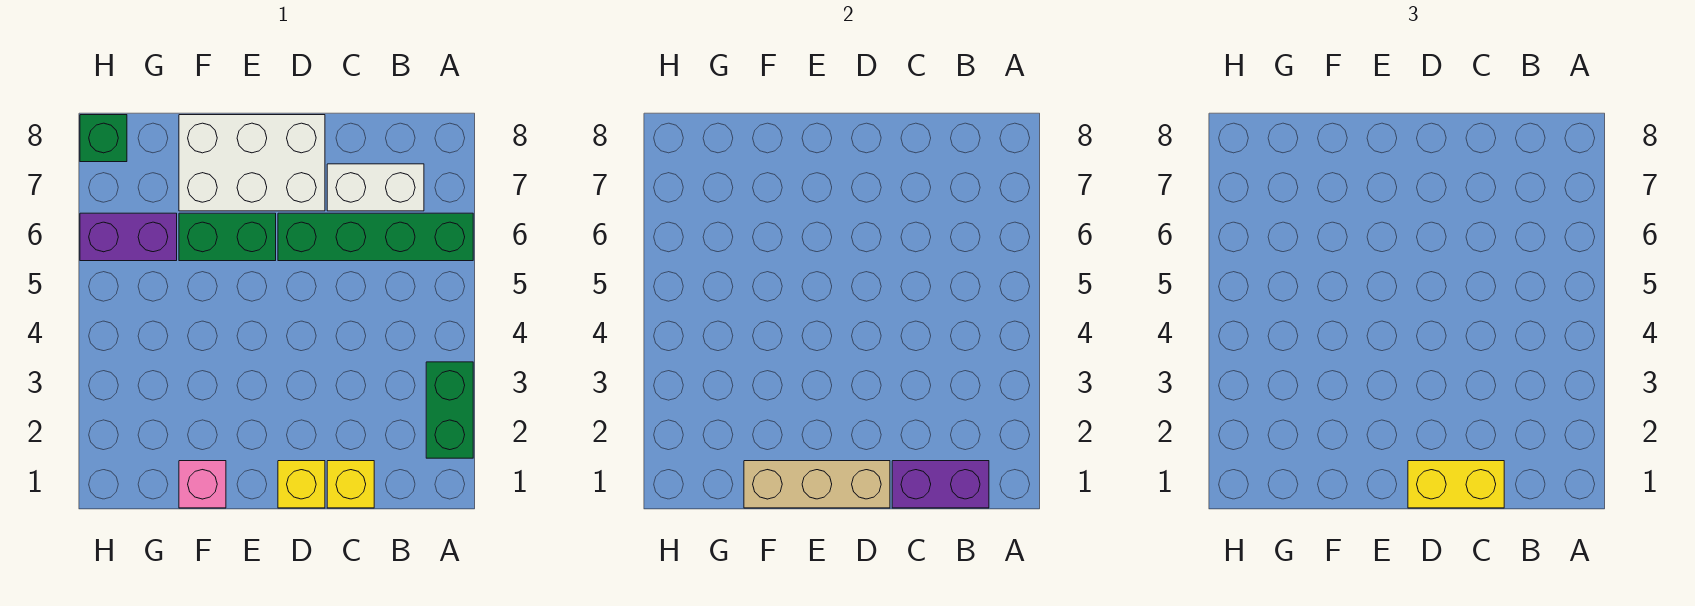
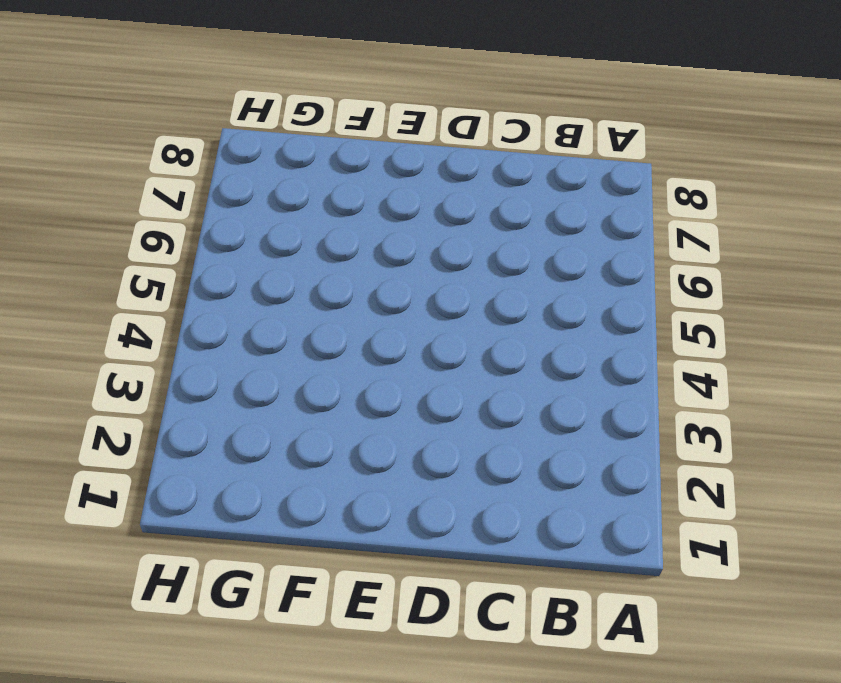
none -> green brick A2:A3 level 1
none -> green brick A6:D6 level 1
none -> white brick B7:C7 level 1

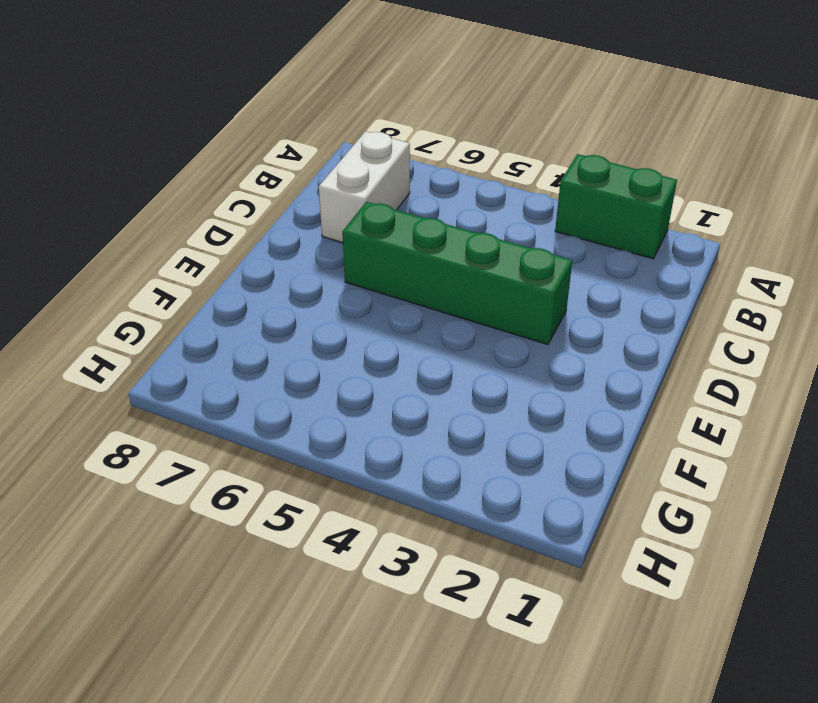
green brick D3:D6 level 1 -> green brick A6:D6 level 1
none -> yellow brick C1 level 1
none -> yellow brick D1 level 1
none -> white brick D7:F8 level 1

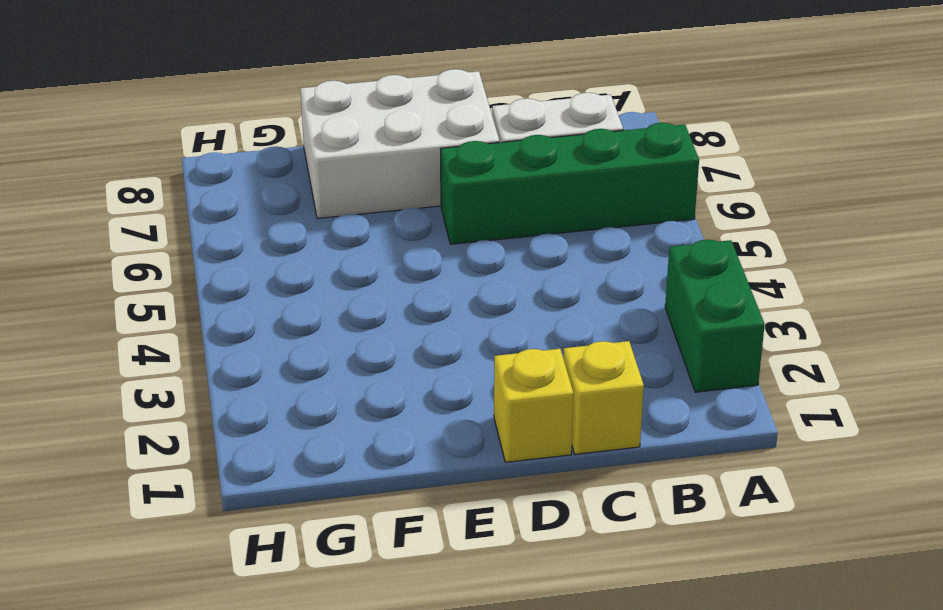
none -> green brick E6:F6 level 1
none -> pink brick F1 level 1
none -> purple brick G6:H6 level 1

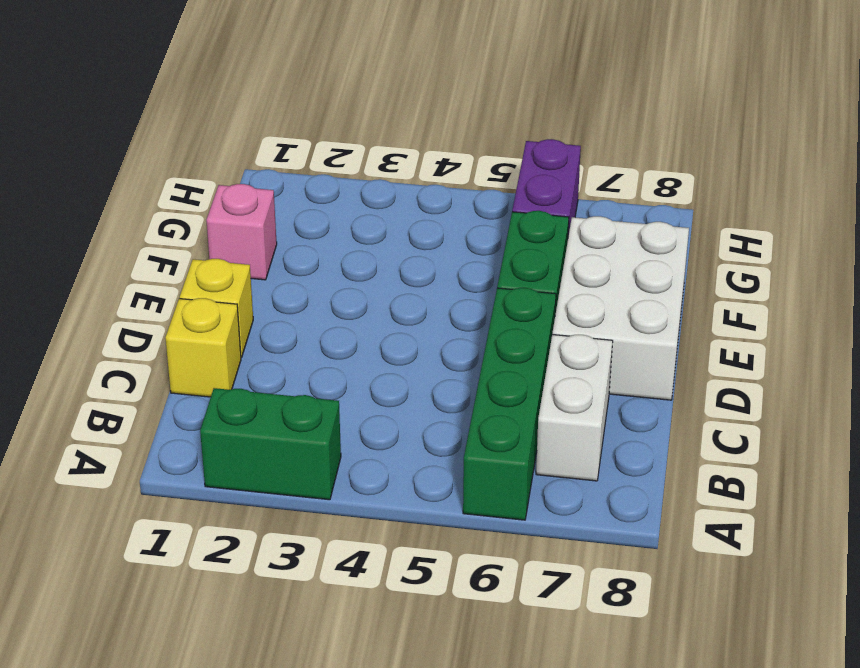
none -> green brick H8 level 1
none -> purple brick B1:C1 level 2
none -> tan brick D1:F1 level 2

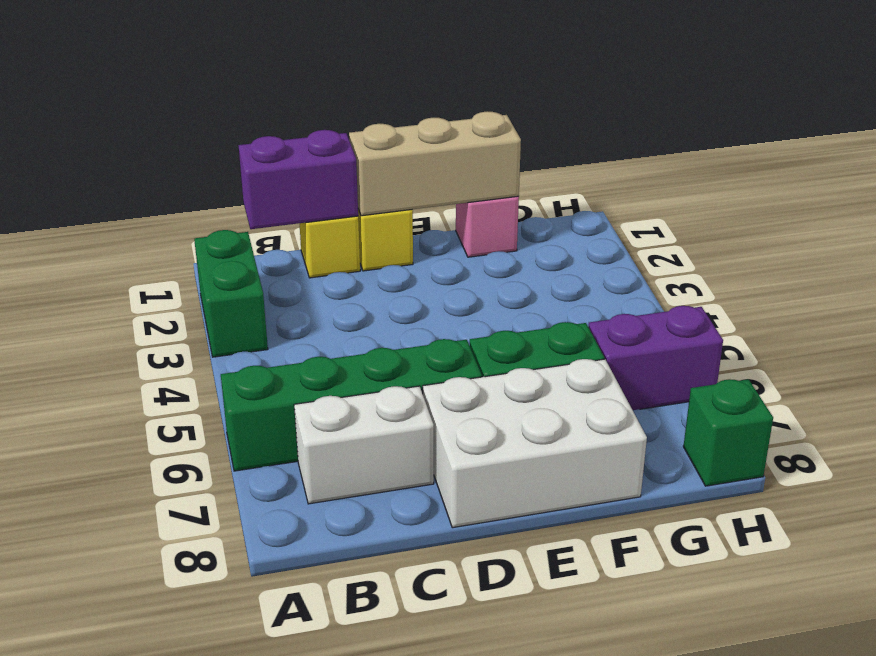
none -> yellow brick C1:D1 level 3

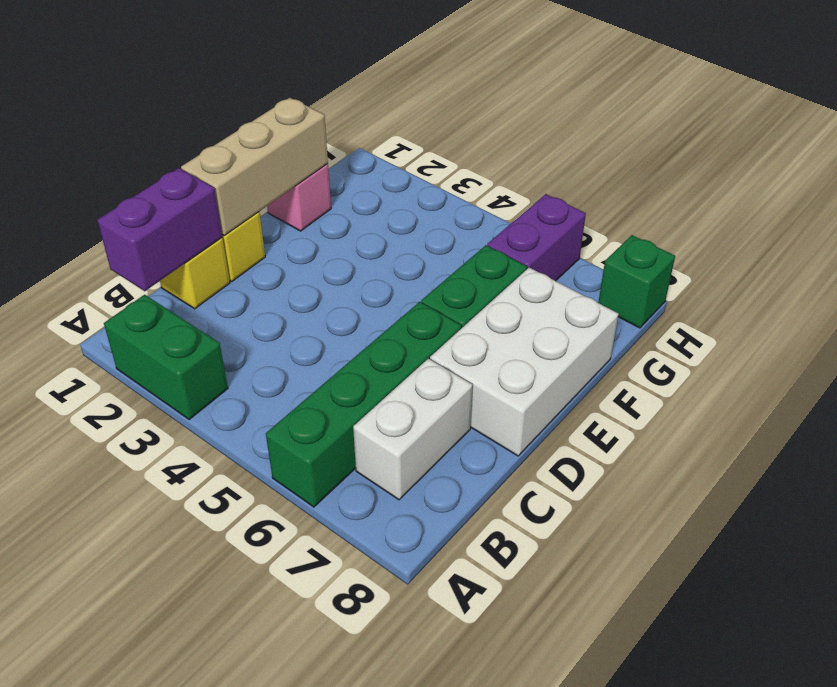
none -> yellow brick C1:D1 level 3

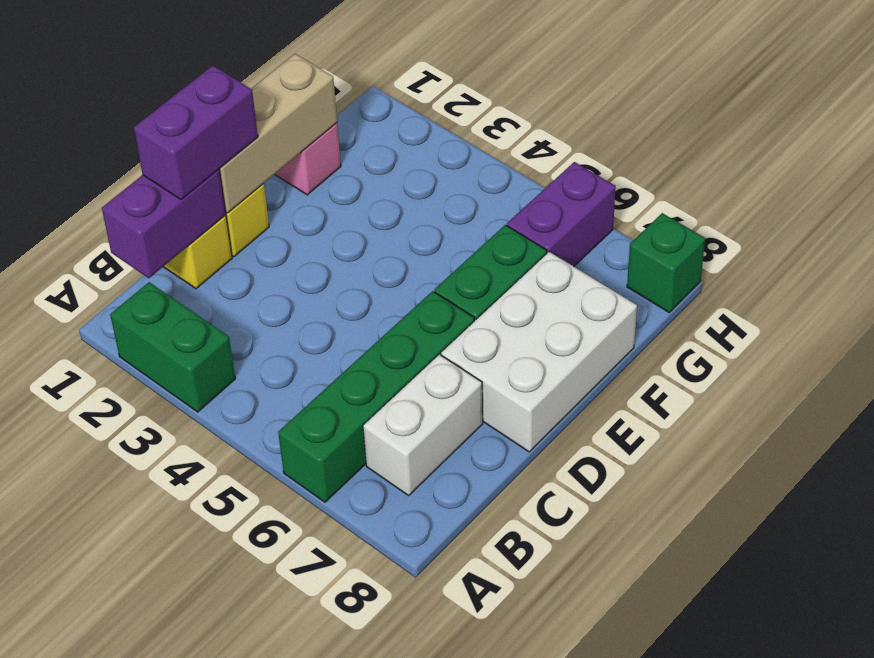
purple brick C1:D1 level 3 -> yellow brick C1:D1 level 3

